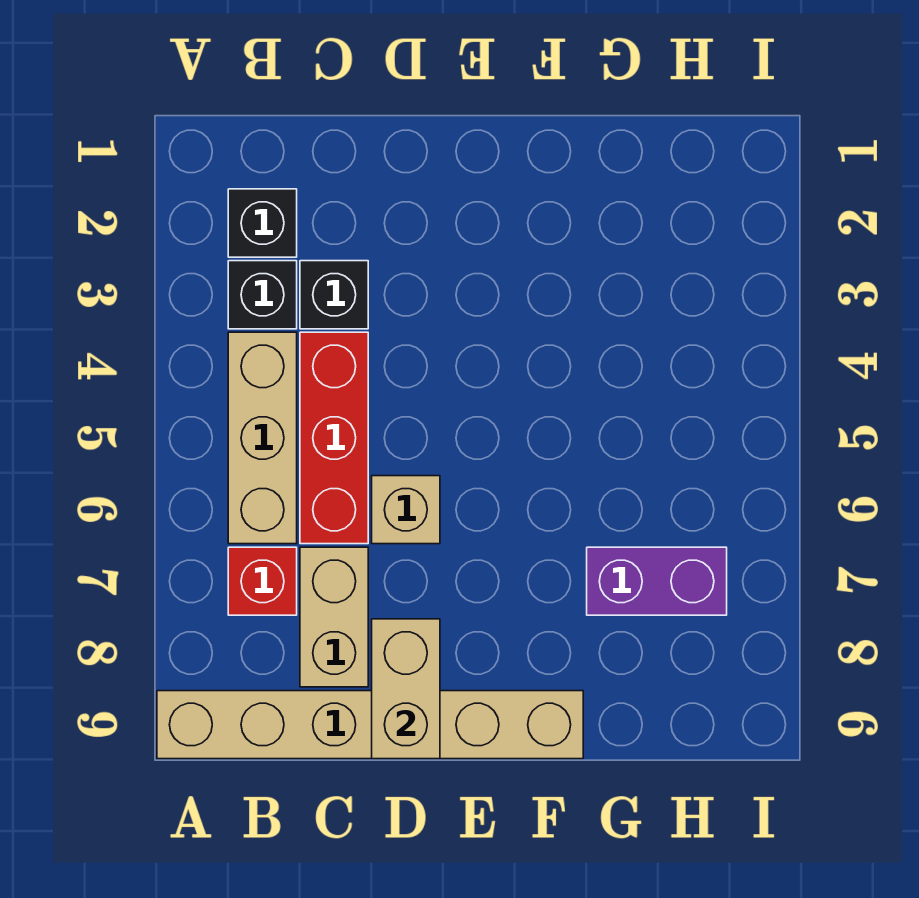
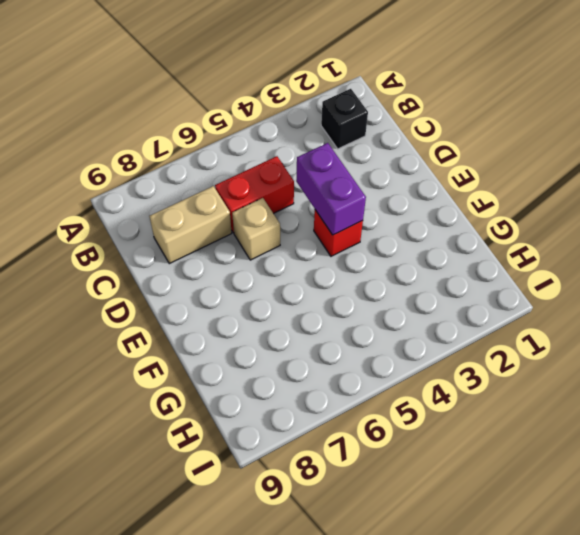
red brick C5:C6 level 1 -> red brick C4:C6 level 1
purple brick D4:E4 level 2 -> purple brick G7:H7 level 1
red brick E4 level 1 -> red brick B7 level 1
none -> tan brick A9:F9 level 1
none -> black brick B3 level 1

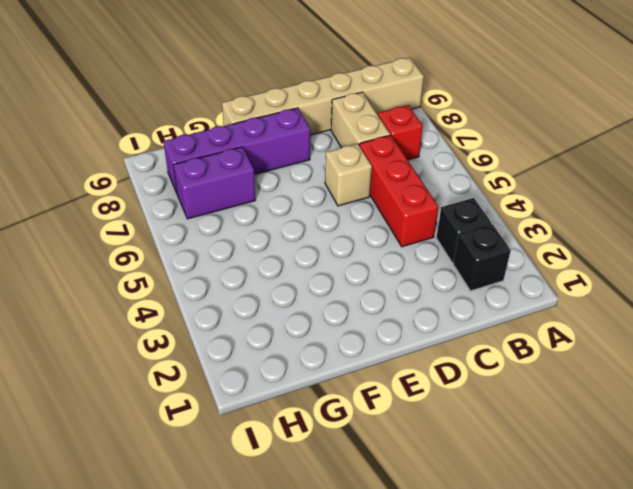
purple brick E8:H8 level 1 -> none
none -> tan brick B4:B6 level 1
none -> black brick C3 level 1

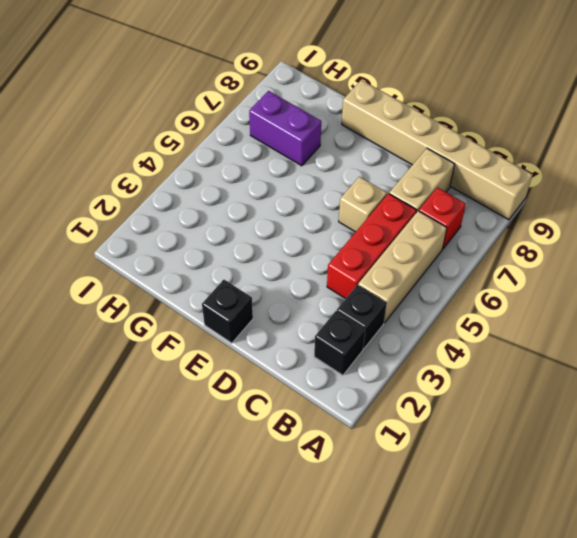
black brick E1 level 1 -> black brick C3 level 1
none -> tan brick D8:D9 level 2

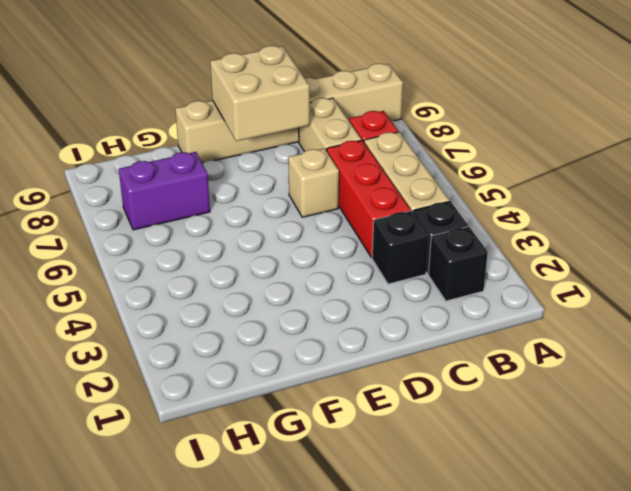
tan brick D8:E9 level 2 -> tan brick D8:D9 level 2

